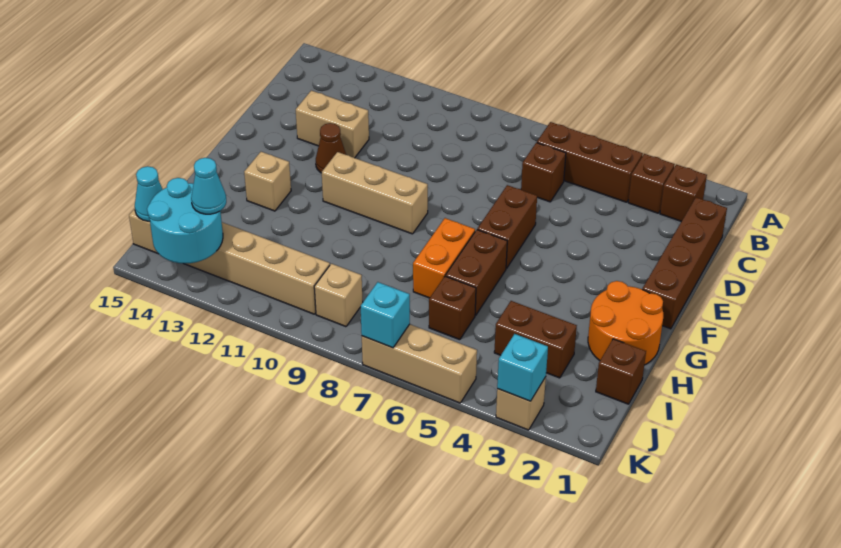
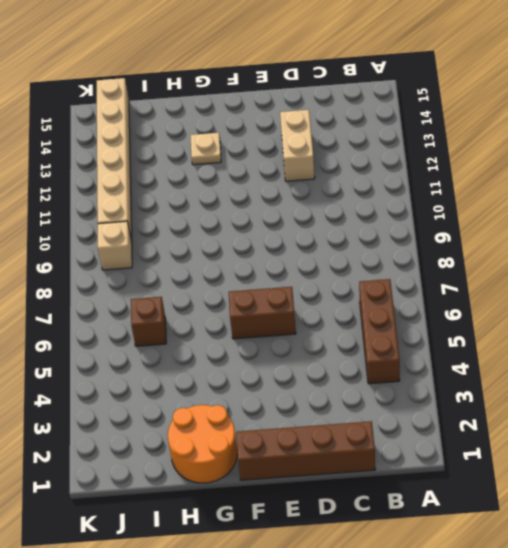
tan plate G13 level 1 -> tan brick G13 level 1
none -> brown brick B2 level 1
none -> brown brick B3 level 1
none -> brown brick C6 level 1

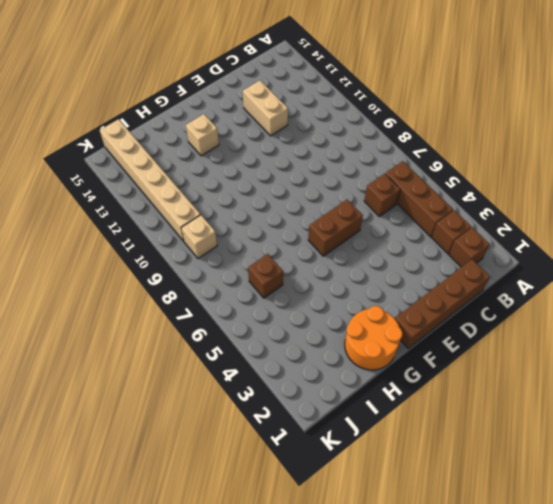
none -> brown cone E12 level 1
none -> tan brick F9:F11 level 1
none -> brown brick G6:H6 level 1

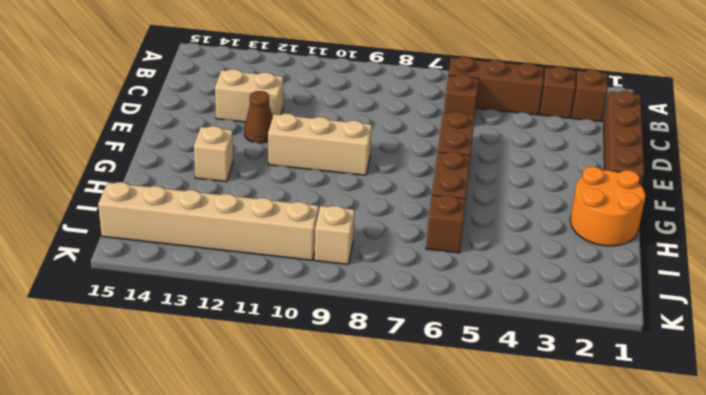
none -> orange brick G7:H7 level 1
none -> brown brick I1 level 1
none -> brown brick I3:I4 level 1

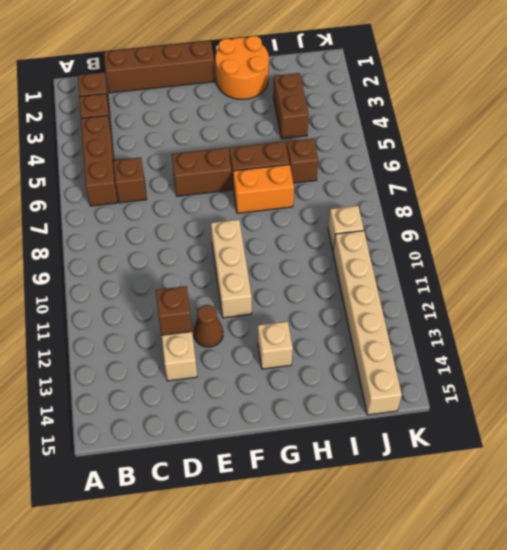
brown brick D12 level 2 -> brown brick I1 level 1
none -> tan brick K3 level 1
none -> tan brick K5:K7 level 1
none -> cyan round brick J13:K14 level 2

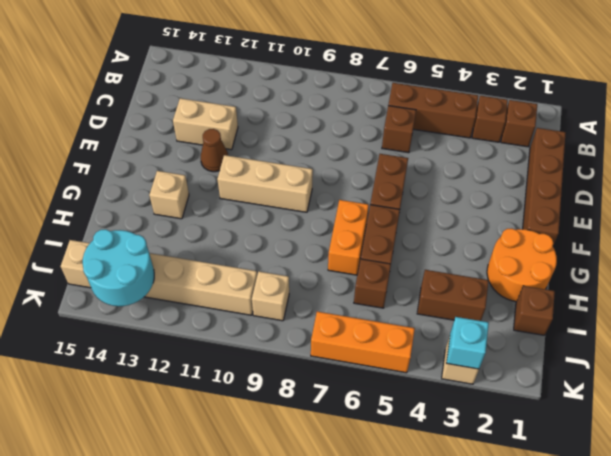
orange brick K5:K7 level 1 -> tan brick K5:K7 level 1
none -> cyan cone J15 level 2
none -> cyan brick K7 level 2
none -> cyan cone J13 level 3

